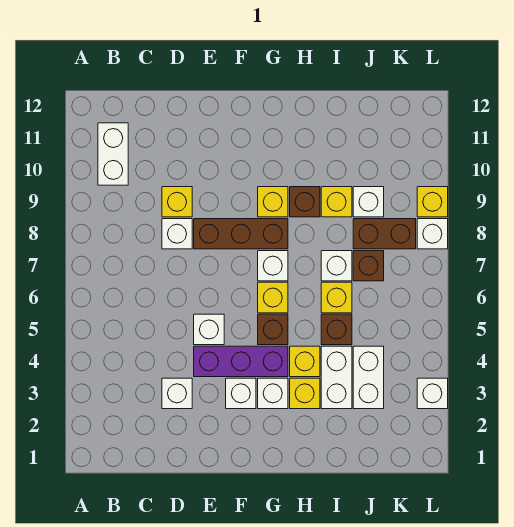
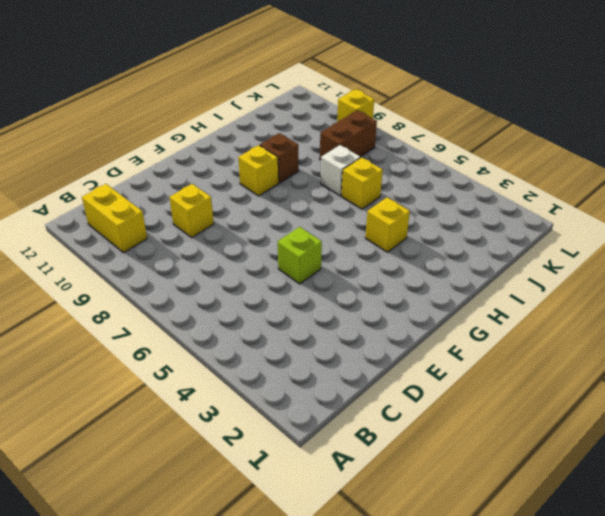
yellow brick B10:B11 level 1 -> white brick B10:B11 level 1
lime brick E5 level 1 -> white brick E5 level 1
none -> white brick D3 level 1
none -> white brick D8 level 1
none -> purple brick E4:G4 level 1

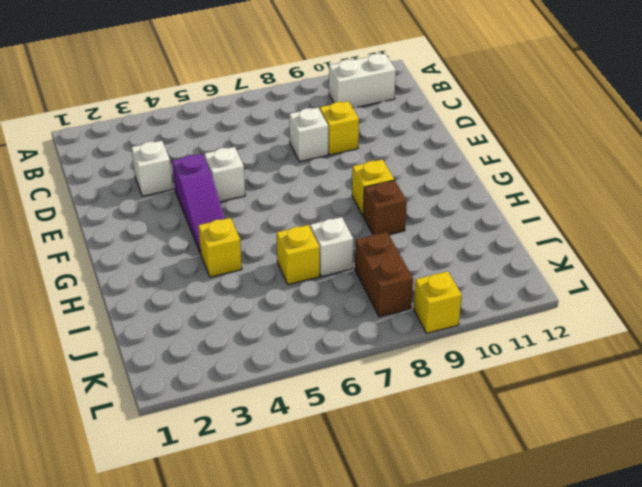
purple slope E4:G4 level 1 top E -> purple brick E4:G4 level 1
none -> brown brick E8:G8 level 1
none -> white brick F3 level 1
none -> white brick G3 level 1

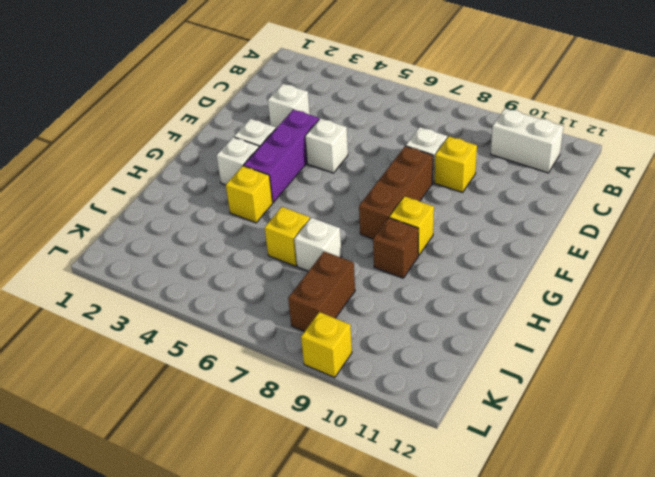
none -> brown brick G5 level 1
none -> yellow brick G6 level 1
none -> white brick G7 level 1

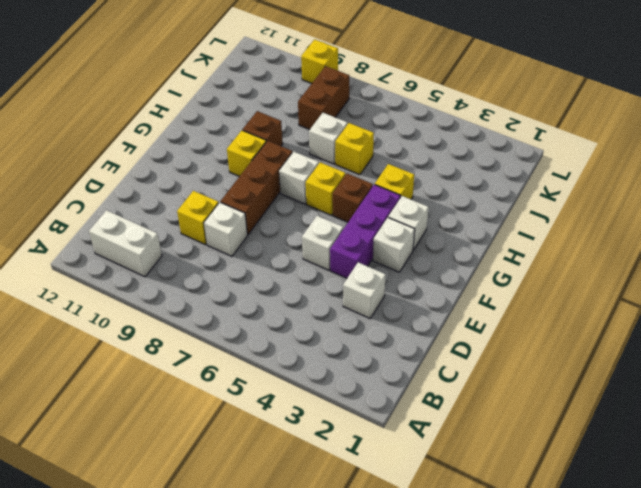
none -> yellow brick H3 level 1
none -> white brick I3:I4 level 1
none -> brown brick I5 level 1

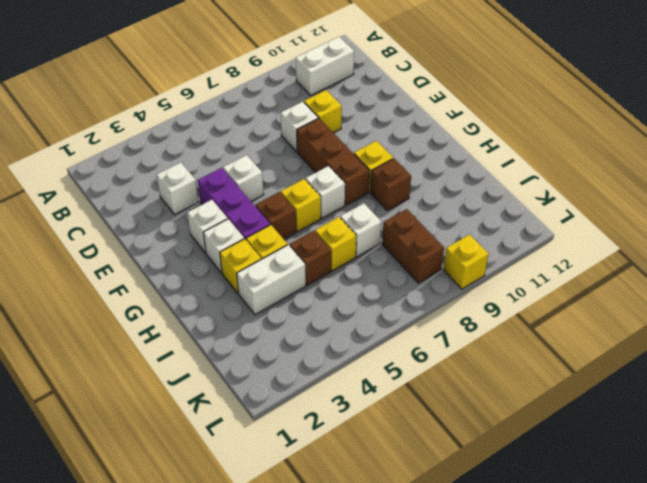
none -> yellow brick I9 level 1
none -> white brick J3:J4 level 1
none -> brown brick J7 level 1

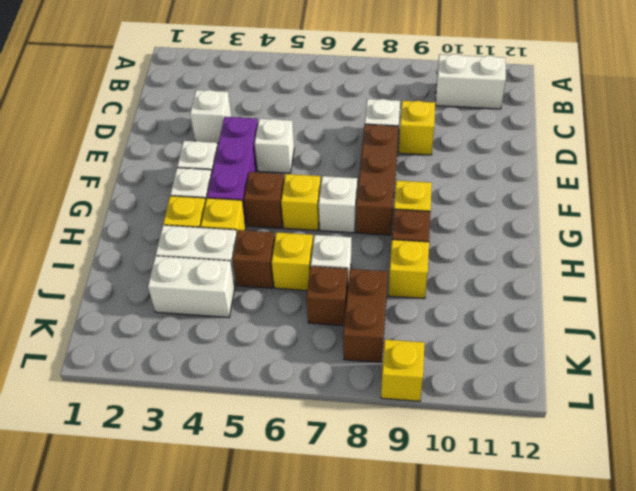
none -> white brick J9 level 1
none -> white brick L3 level 1
none -> white brick L8 level 1

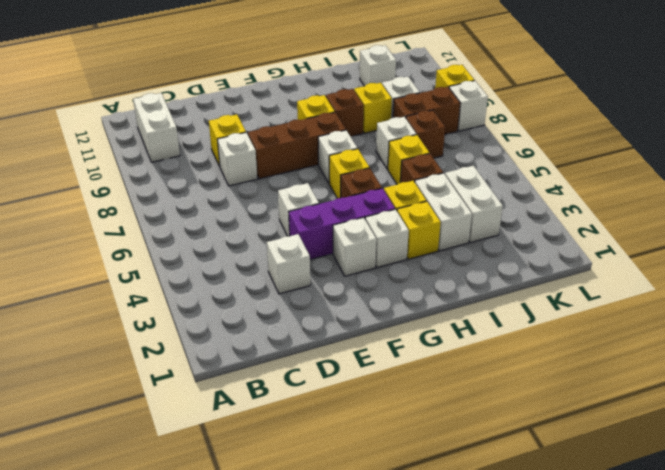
white brick J11 level 1 -> white brick L3 level 1

